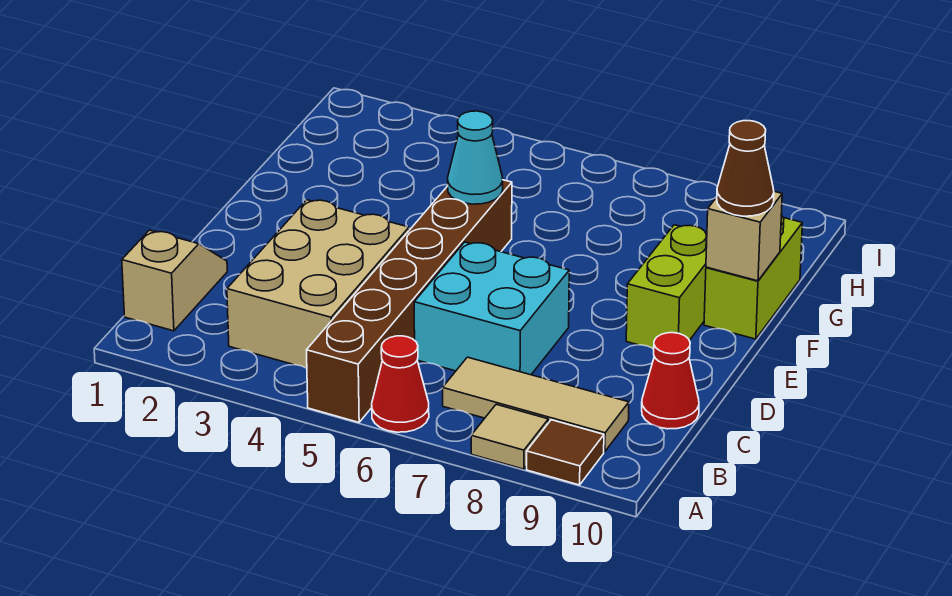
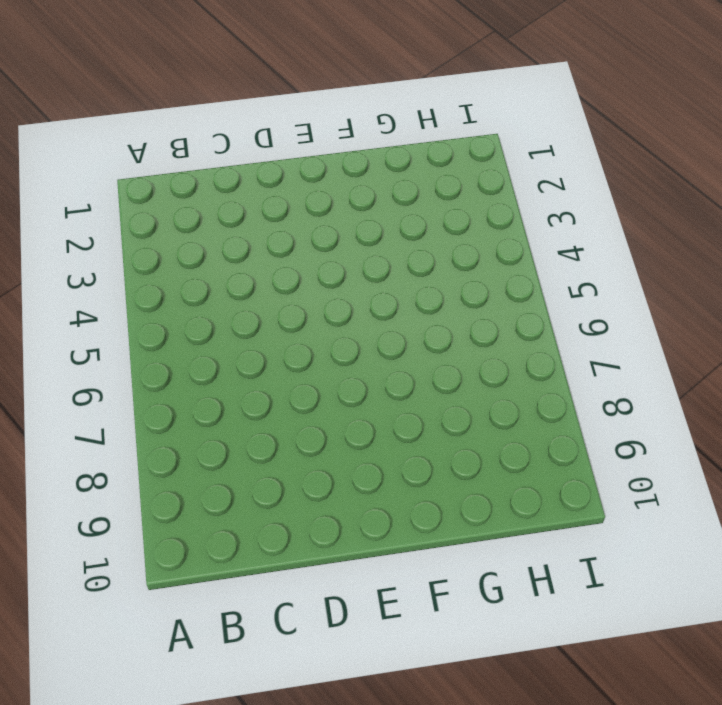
none -> brown brick A5:F5 level 1
none -> red cone A6 level 1
none -> tan tile A8 level 1

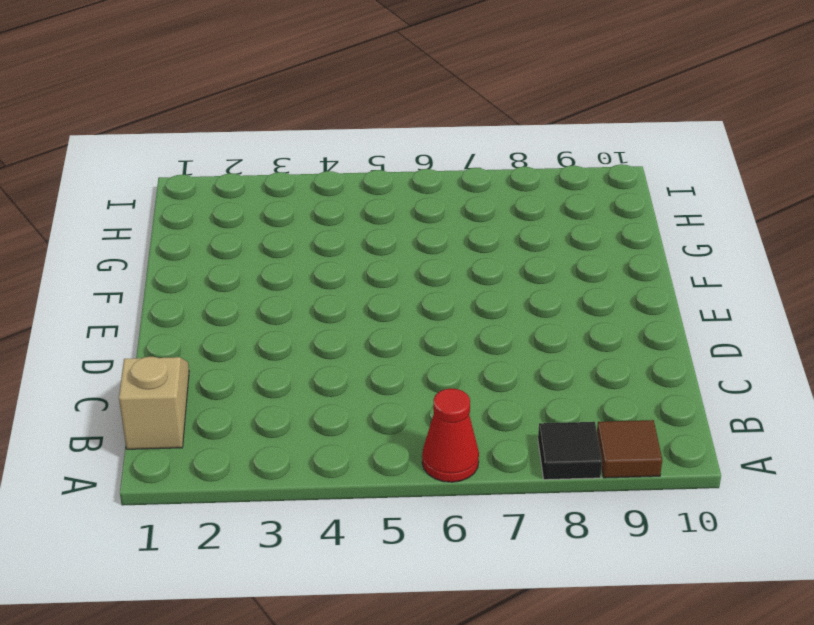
black tile A8 level 1 -> tan tile A8 level 1
none -> brown brick A5:F5 level 1
none -> tan brick B3:D4 level 1
none -> tan tile B7:B9 level 1

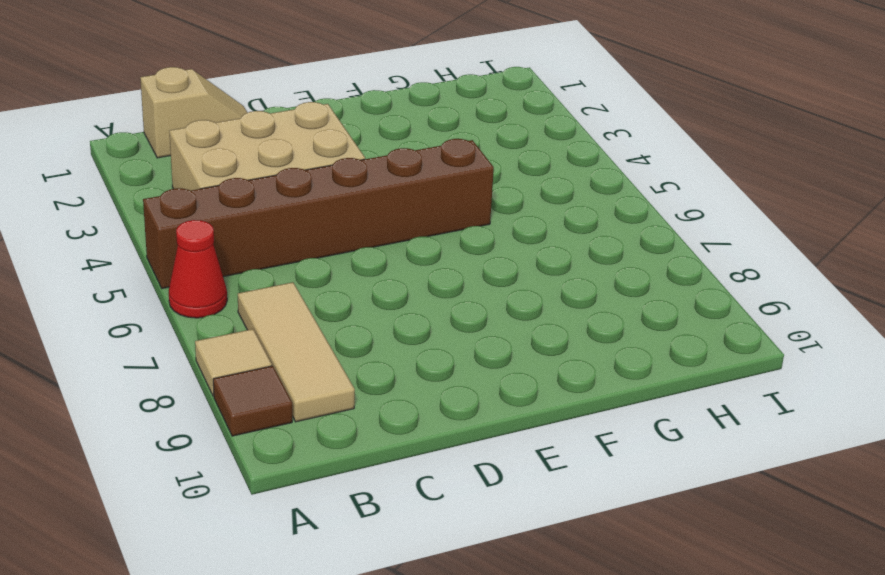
none -> cyan brick C6:D7 level 1
none -> red cone C10 level 1
none -> lime brick E9:F9 level 1

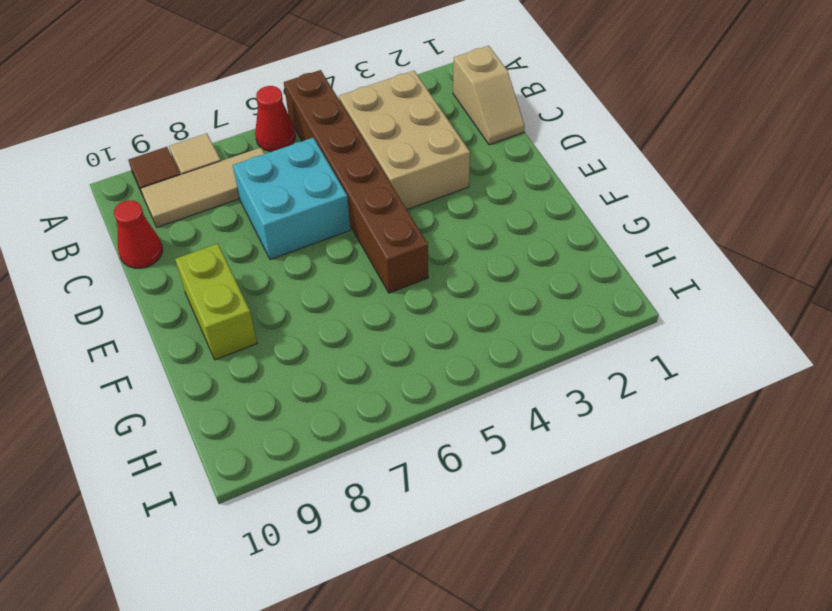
none -> lime brick F10:G10 level 1
none -> cyan cone F5 level 2
none -> tan brick F10 level 2

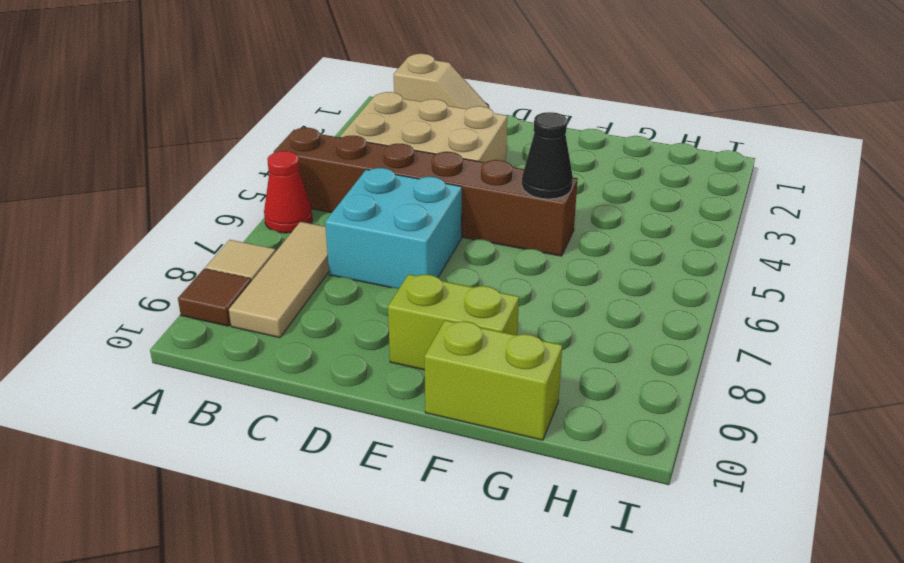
black cone F5 level 2 -> cyan cone F5 level 2
none -> red cone C10 level 1
none -> tan brick F10 level 2
none -> brown cone F10 level 3

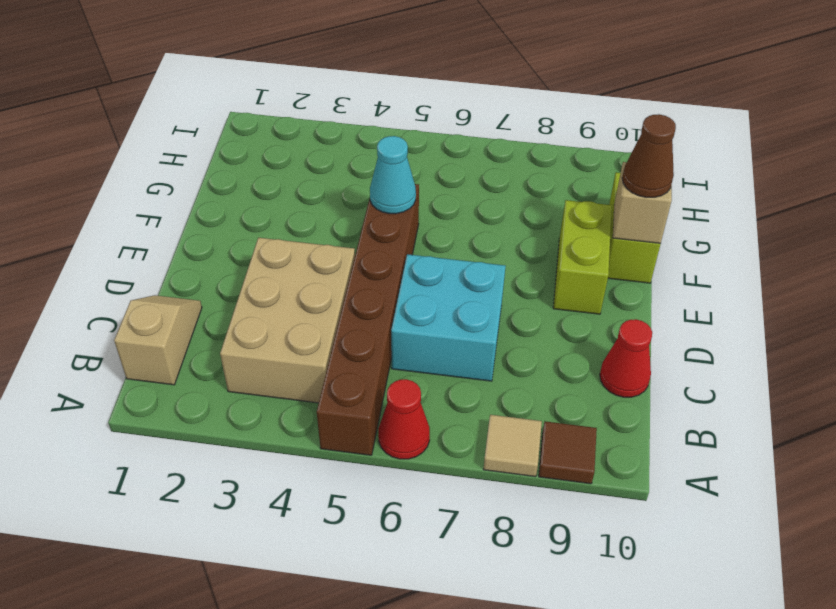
none -> tan tile B7:B9 level 1

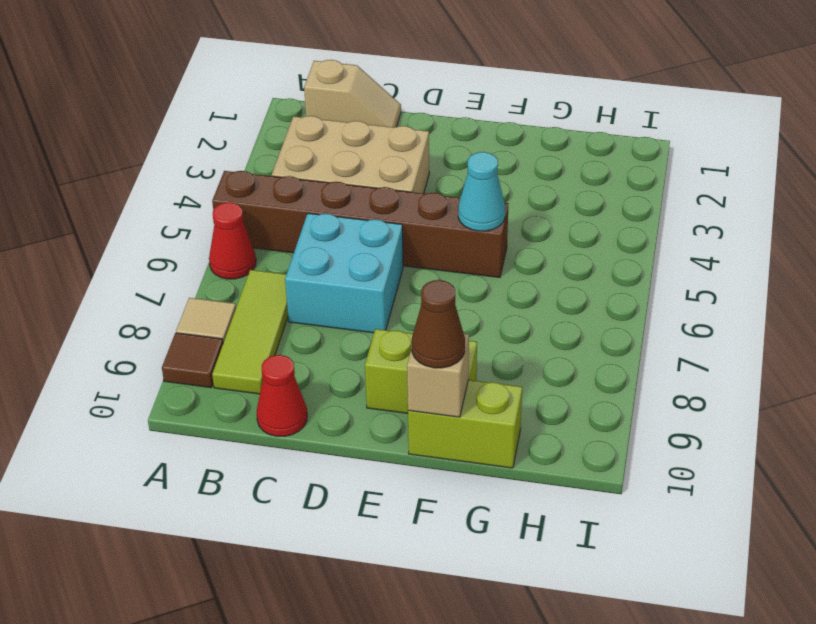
lime tile B7:B9 level 1 -> tan tile B7:B9 level 1

